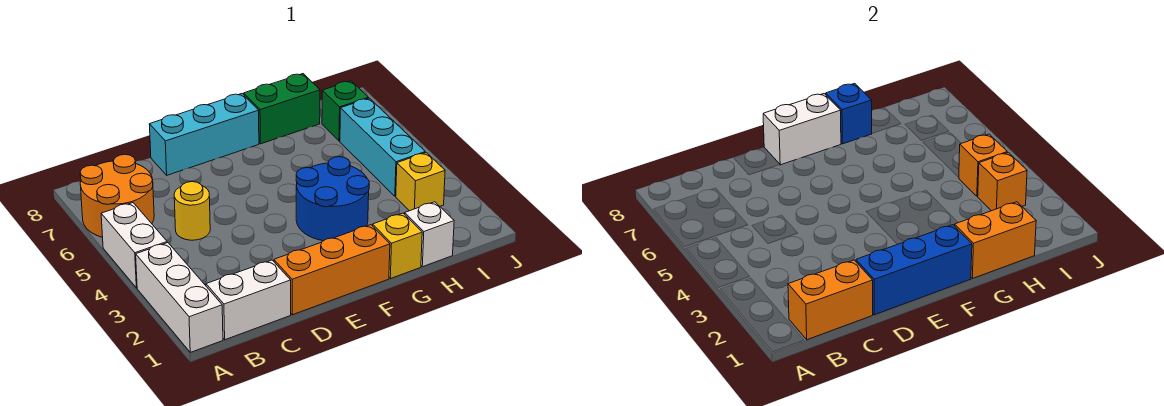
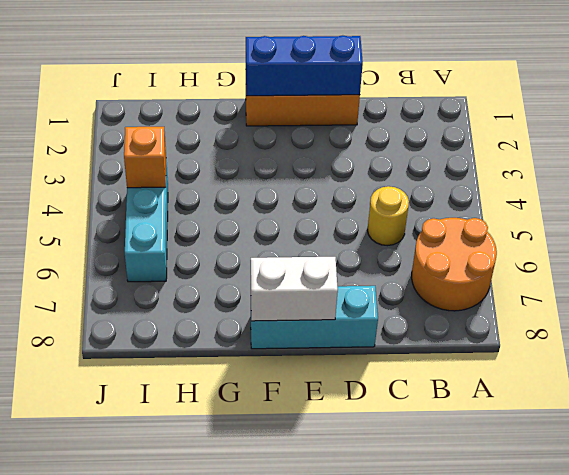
none -> white brick A1:A3 level 1
none -> white brick A4:A5 level 1
none -> white brick B1:C1 level 1

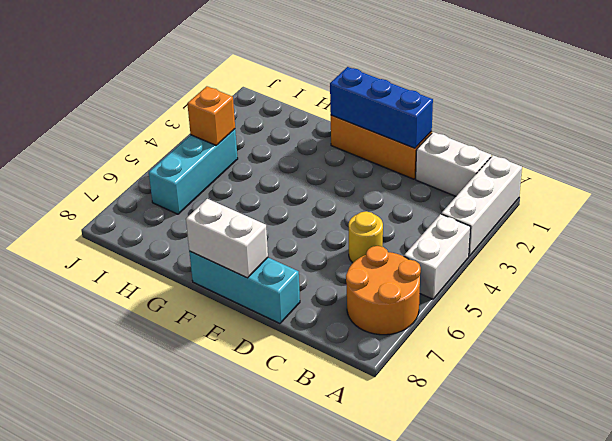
none -> blue round brick F3:G4 level 1
none -> yellow brick G1 level 1
none -> green brick G8:H8 level 1

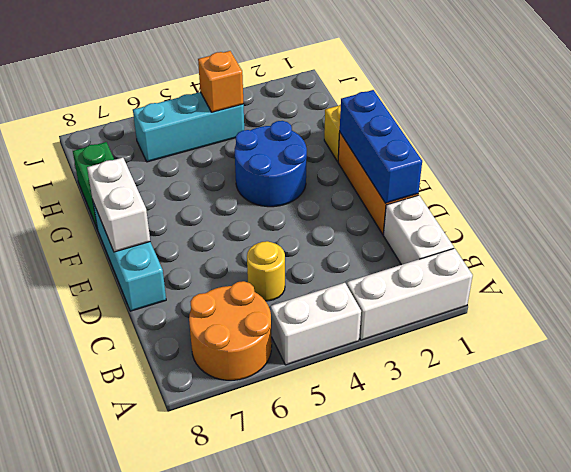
none -> white brick H1 level 1
none -> yellow brick I3 level 1
none -> green brick I7 level 1

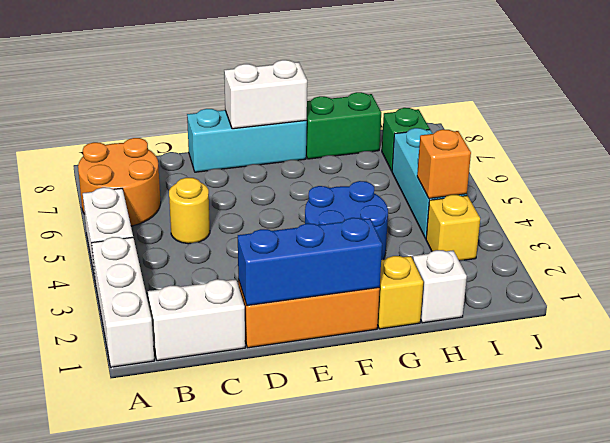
none -> orange brick B1:C1 level 2
none -> orange brick G1:H1 level 2
none -> blue brick G8 level 2

